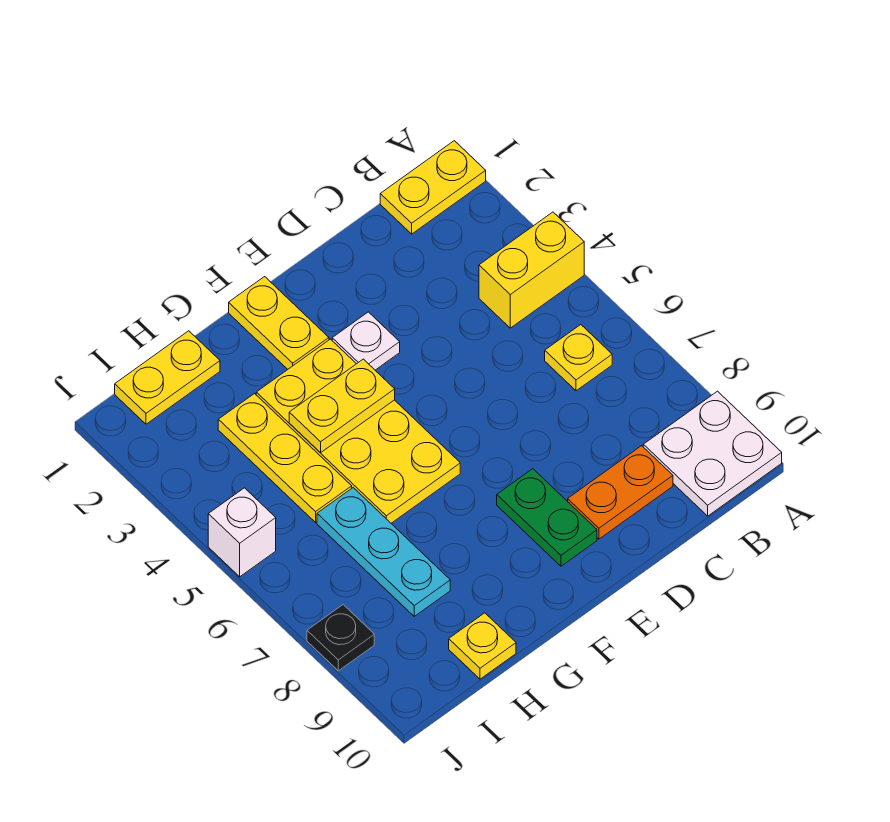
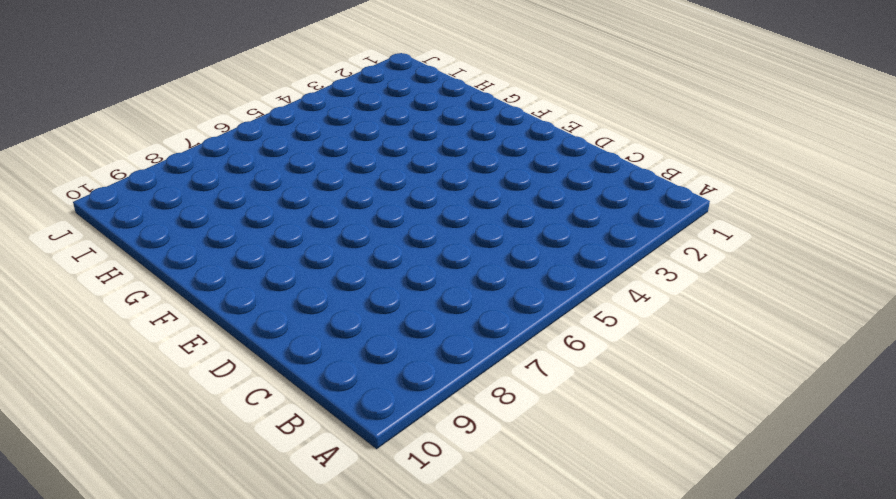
none -> yellow plate A1:B1 level 1
none -> yellow brick A4:B4 level 1
none -> white plate A9:B10 level 1

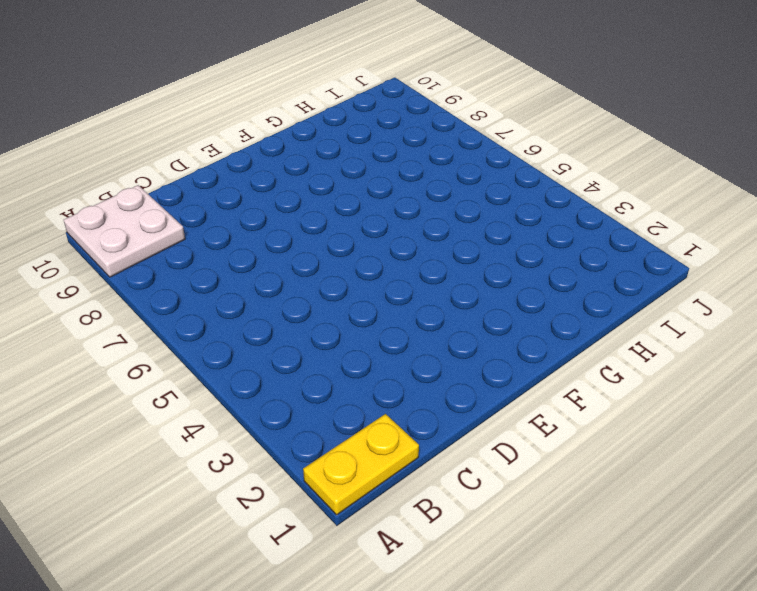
none -> yellow brick A4:B4 level 1
none -> yellow plate B6 level 1
none -> orange plate C9:D9 level 1

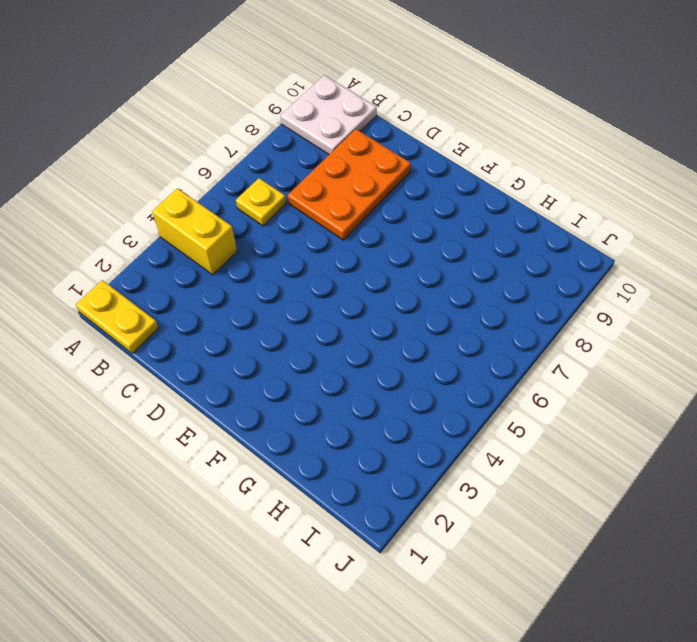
orange plate C7:D9 level 1 -> orange plate C9:D9 level 1
none -> white plate E3 level 1
none -> green plate E8:E9 level 1
none -> yellow plate F1:F2 level 1

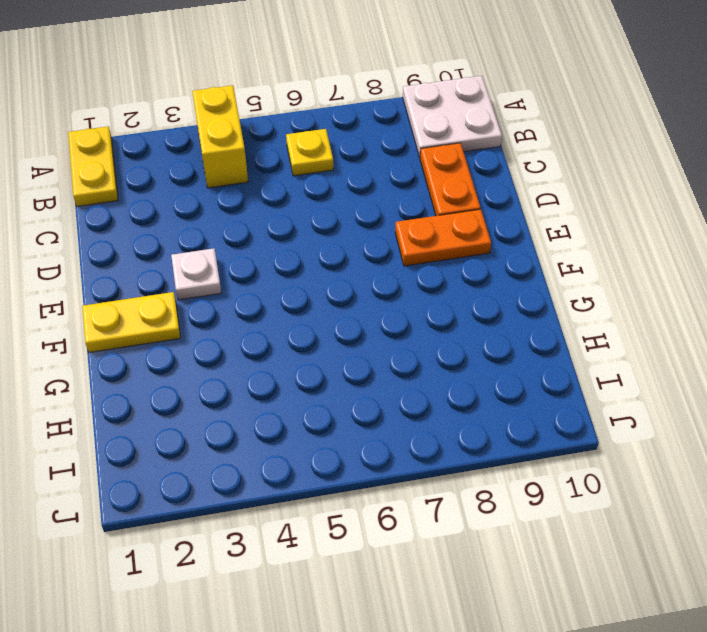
orange plate E8:E9 level 1 -> green plate E8:E9 level 1
none -> yellow plate F3:G6 level 1
none -> yellow plate H1:I1 level 1
none -> yellow plate H3:H5 level 1

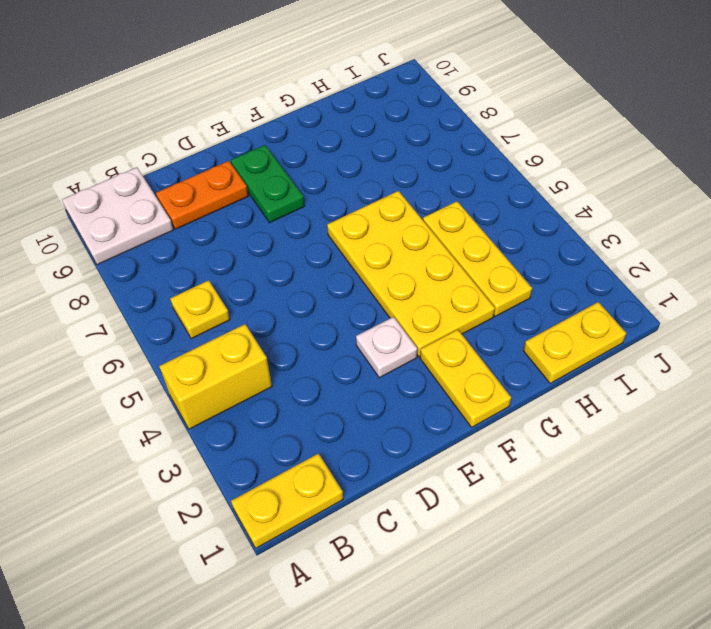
none -> cyan plate H6:H8 level 1
none -> yellow plate H10 level 1
none -> white brick J5 level 1

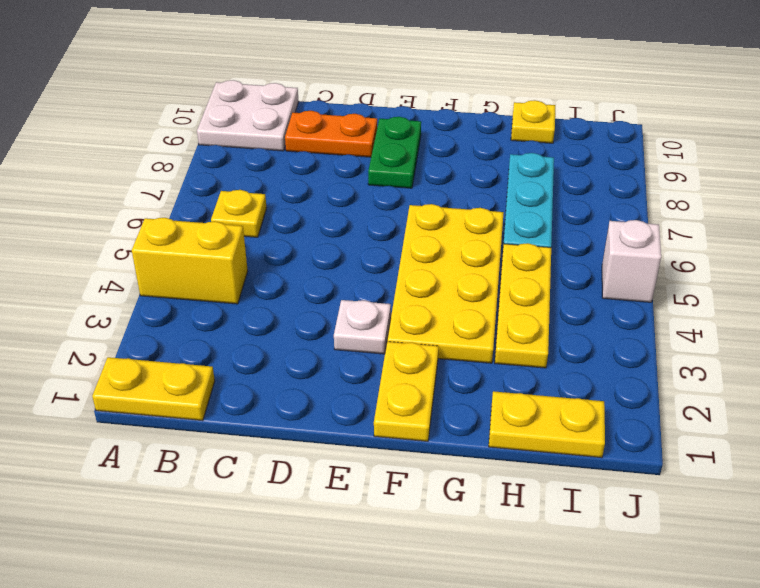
none -> black plate J8 level 1
none -> yellow plate F4:G4 level 2

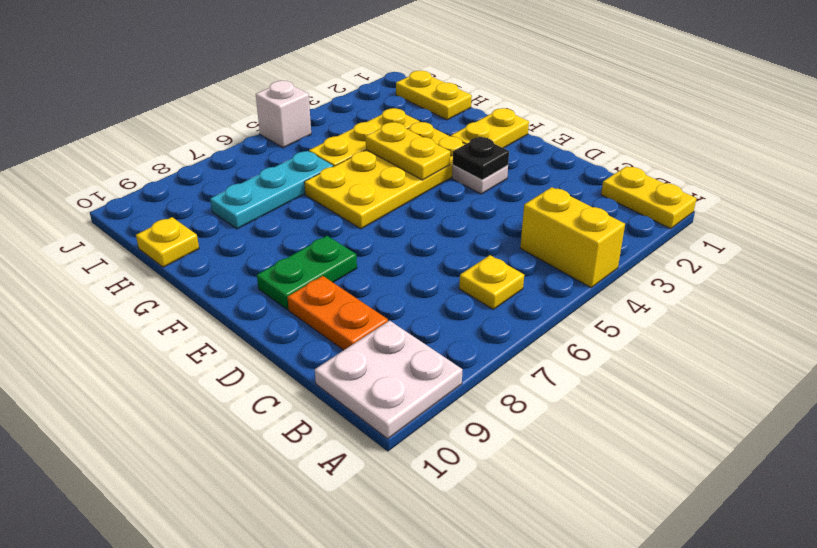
black plate E3 level 2 -> black plate J8 level 1

